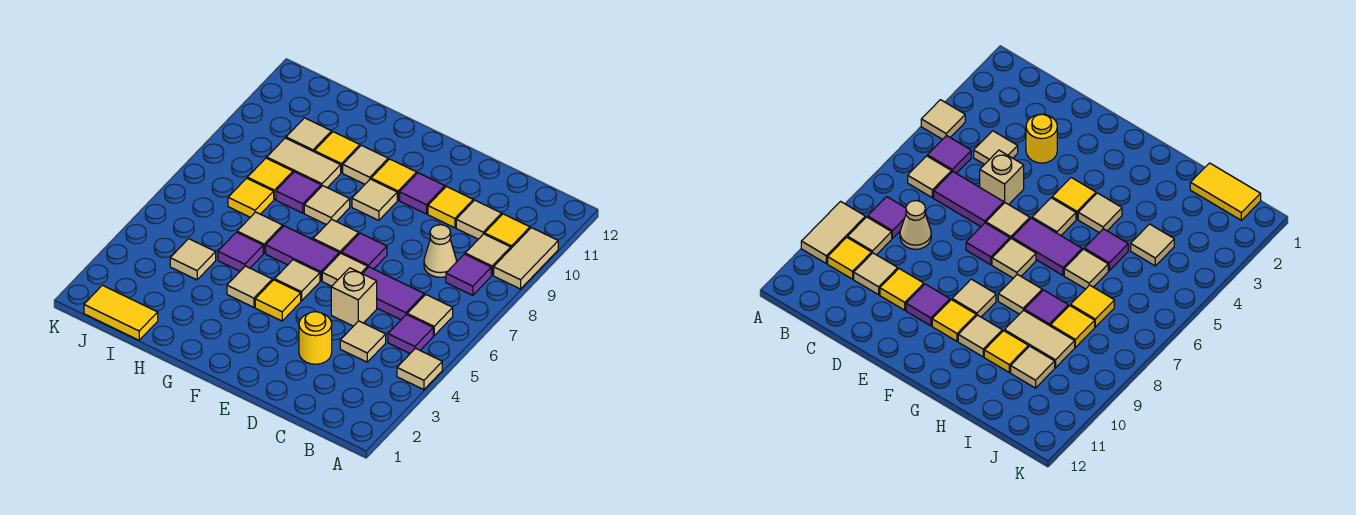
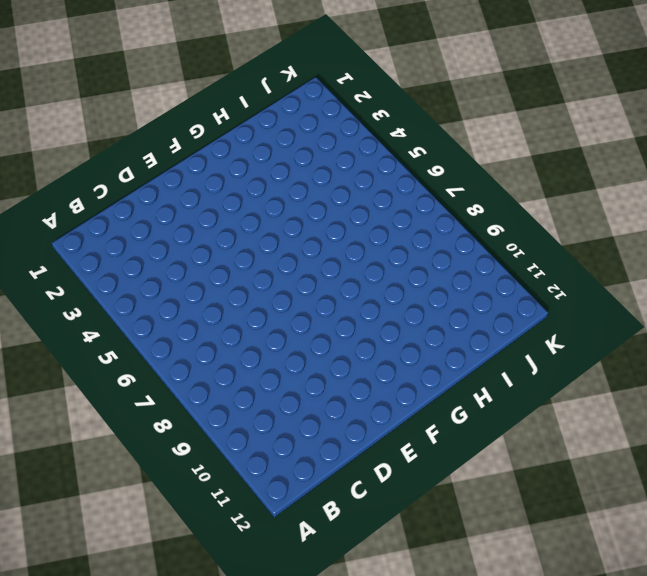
none -> tan tile A4 level 1
none -> tan tile A9:A10 level 1
none -> purple tile B5 level 1
none -> tan tile B6 level 1

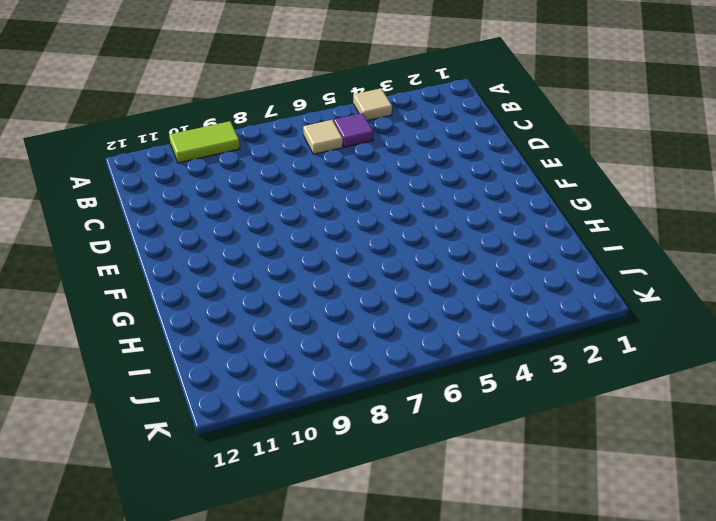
lime tile A9:A10 level 1 -> tan tile A9:A10 level 1
none -> purple tile B8 level 1
none -> tan tile B9 level 1
none -> yellow tile B10 level 1
none -> tan tile C4 level 1

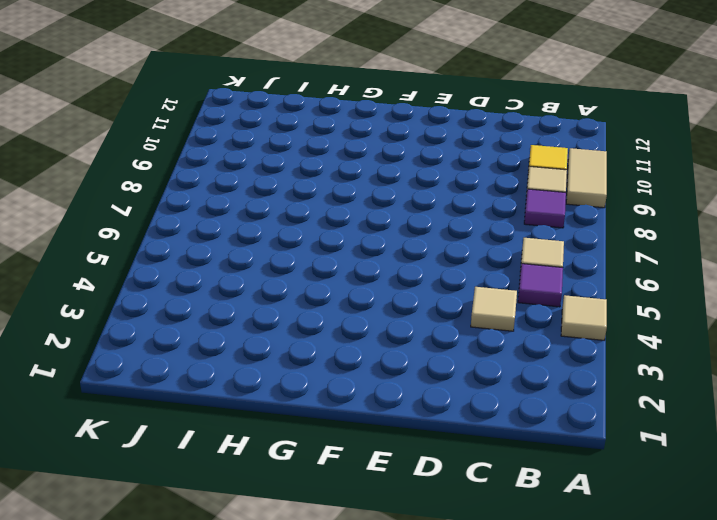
none -> purple tile C6:D6 level 1
none -> tan cone C8 level 1
none -> tan tile C10 level 1
none -> yellow round brick D3 level 1

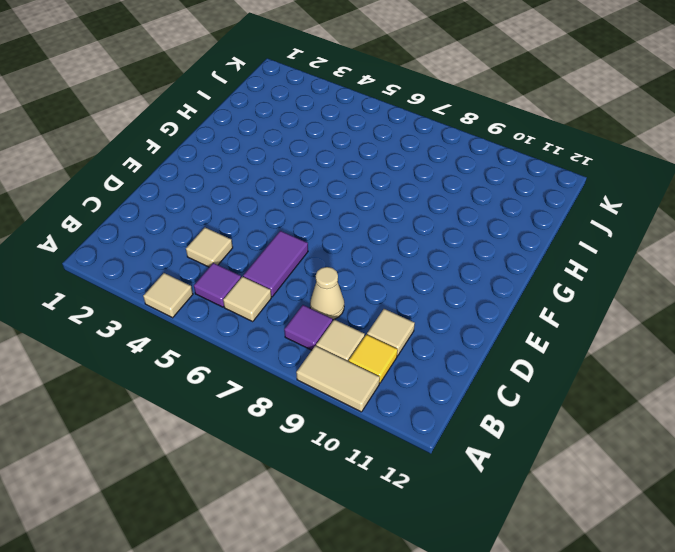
none -> yellow round brick D3 level 1
none -> tan brick D5 level 1
none -> yellow tile D10 level 1
none -> tan tile E6 level 1

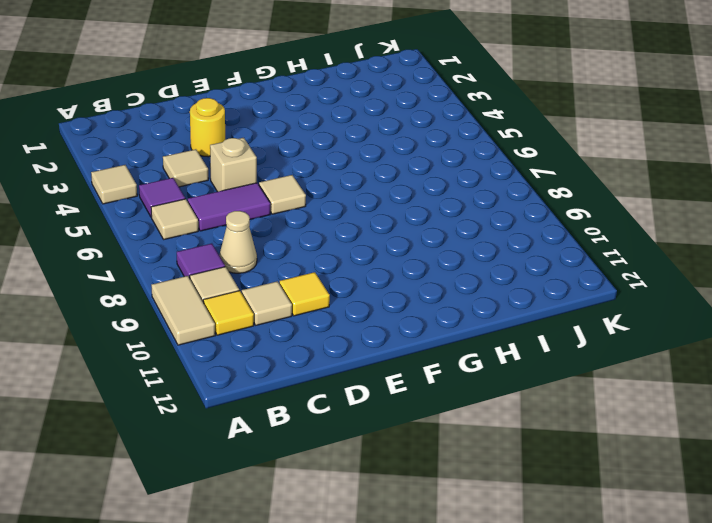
none -> purple tile E7 level 1
none -> purple tile E10 level 1
none -> yellow tile F4 level 1
none -> tan tile F5 level 1

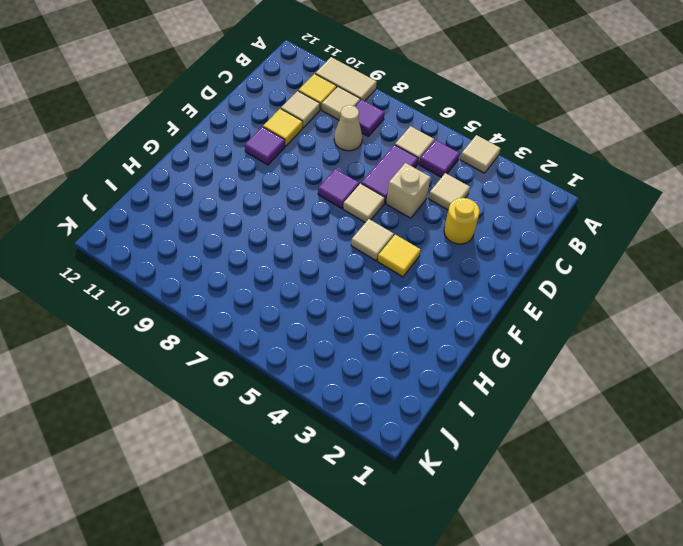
none -> purple tile F6:G6 level 1
none -> tan tile F7 level 1
none -> tan tile F9 level 1
none -> yellow tile F10 level 1

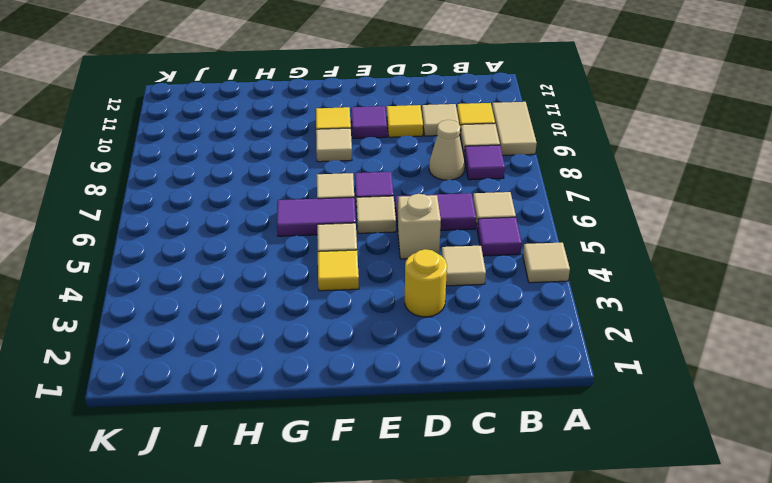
none -> tan tile G4 level 1
none -> tan tile G8 level 1
none -> tan tile G10 level 1
none -> purple tile H5 level 1

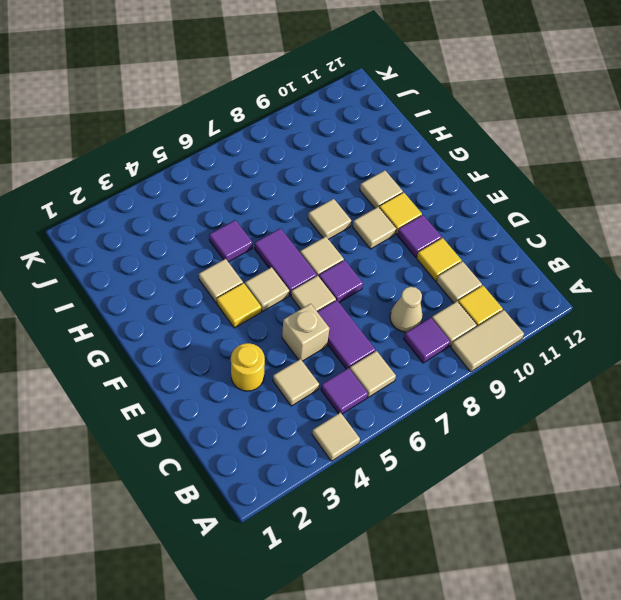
none -> tan tile H6 level 1
none -> purple tile H8 level 1
none -> tan tile H9:I9 level 1
none -> yellow tile H10 level 1

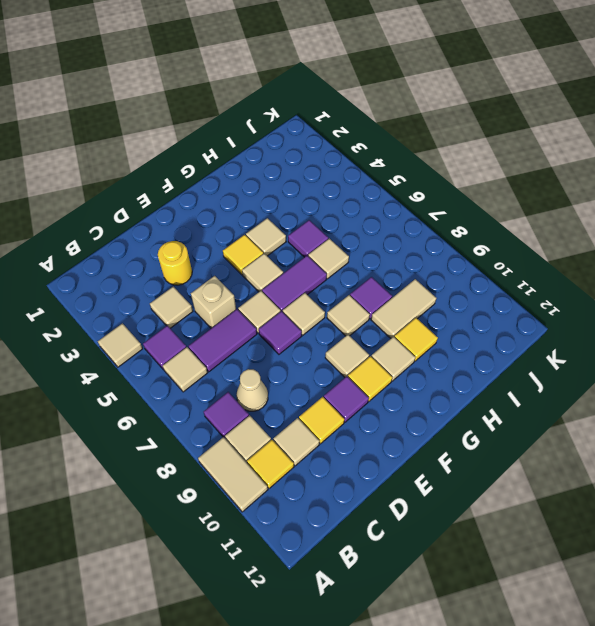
none -> yellow tile I1:J1 level 1
none -> tan tile I4 level 1
none -> yellow tile I7 level 1
none -> yellow tile I8 level 1

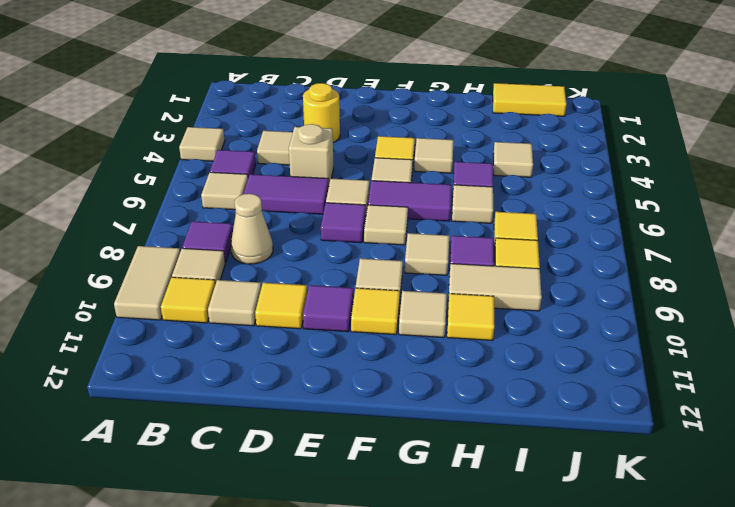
none -> tan tile I10 level 1

